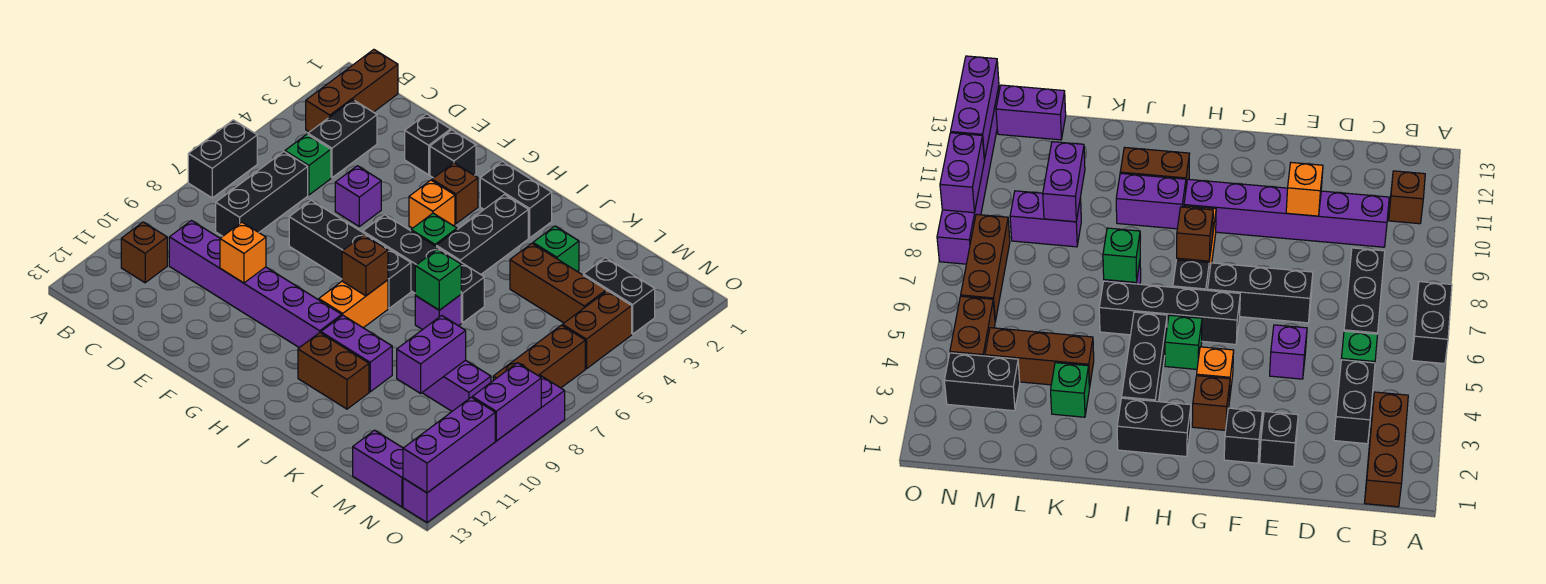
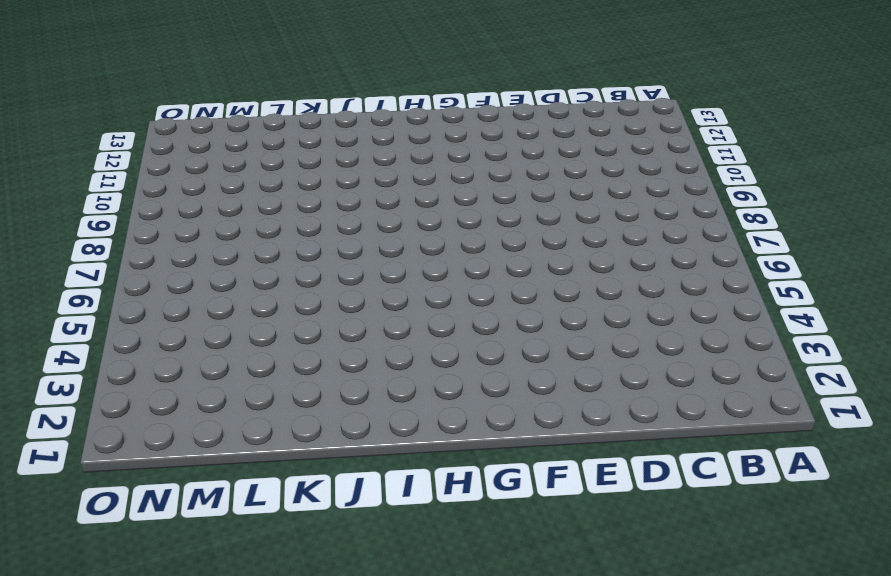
none -> black brick A6:A7 level 1
none -> brown brick B1:B3 level 1
none -> brown brick B11 level 1
none -> black brick C3:C4 level 1

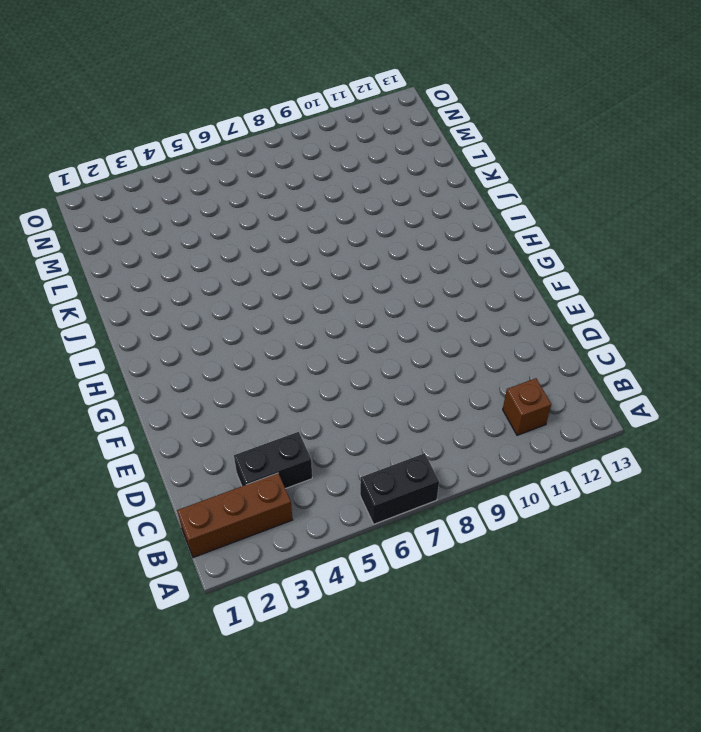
none -> green brick C5 level 1
none -> black brick C6:C8 level 1
none -> purple brick C10:H10 level 1
none -> black brick E2 level 1

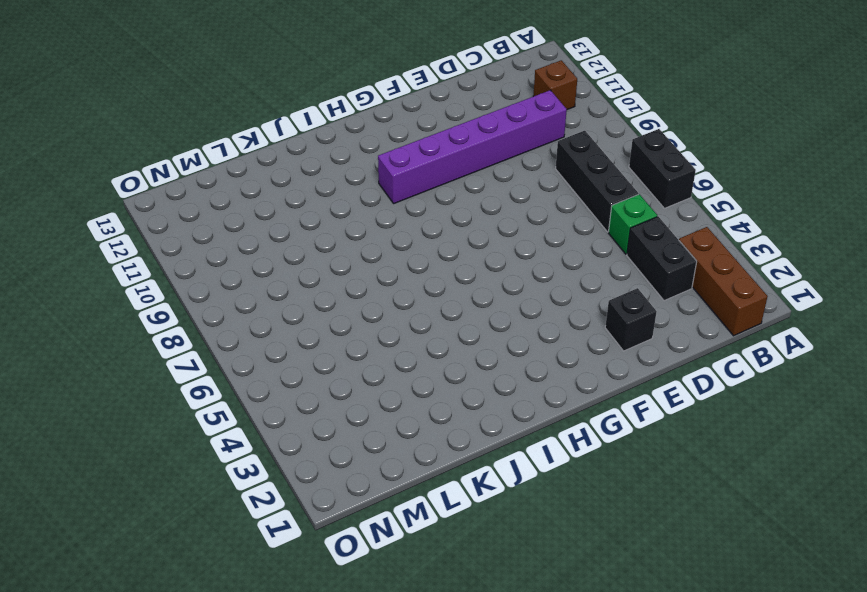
none -> purple brick E5 level 1
none -> black brick E7:G7 level 1
none -> black brick F2 level 1
none -> brown brick G3 level 1

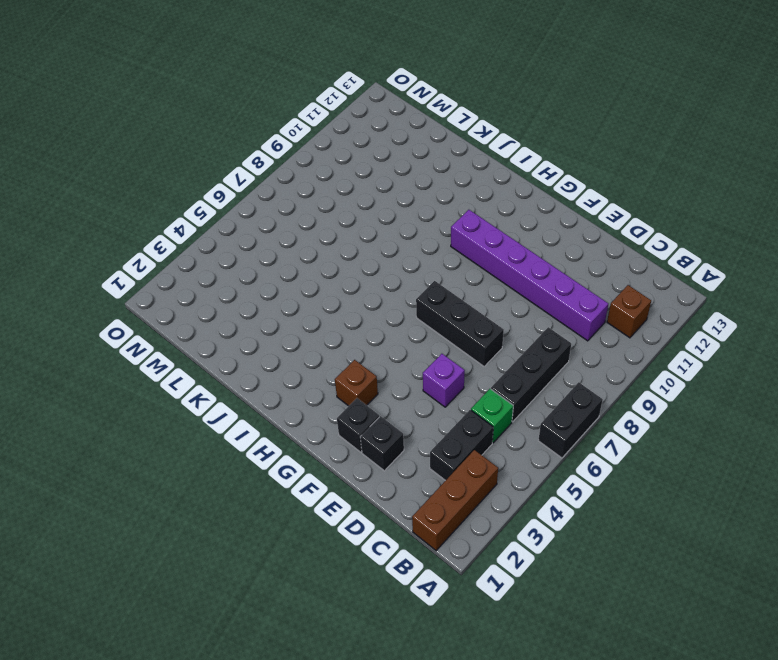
none -> orange brick G4 level 1
none -> black brick G6:J6 level 1
none -> black brick H2:I2 level 1
none -> green brick H5 level 1

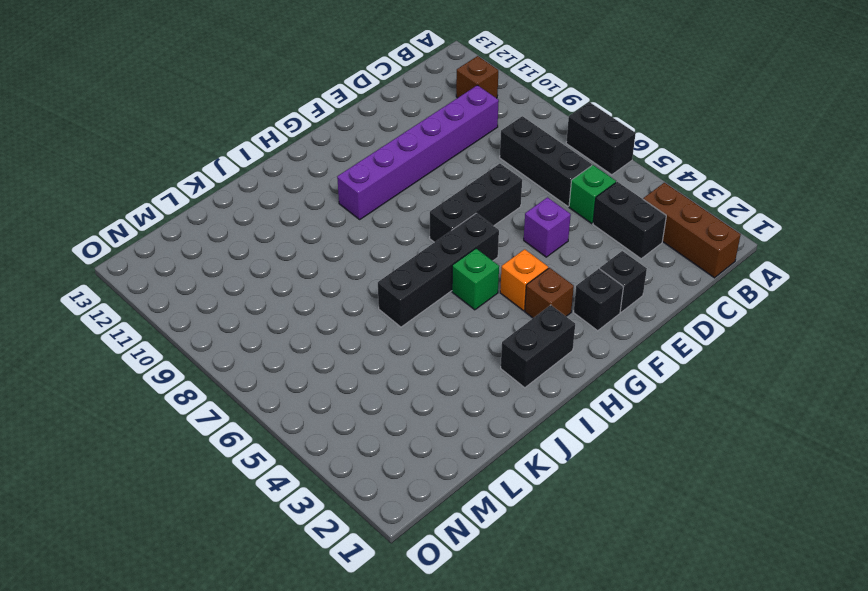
none -> black brick H7 level 1
none -> orange brick H8:H9 level 1
none -> black brick I3:I5 level 1
none -> purple brick I10:J10 level 1

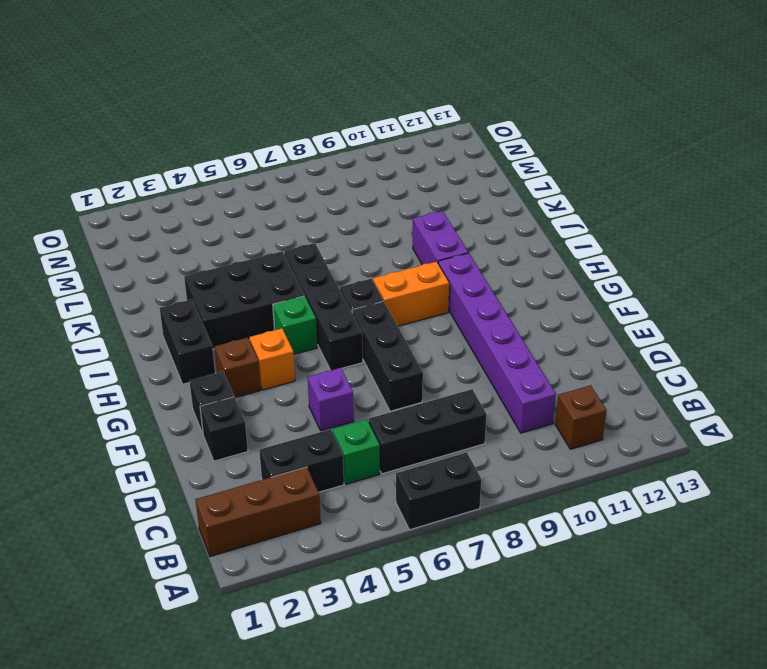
black brick I3:J5 level 1 -> black brick I3:I5 level 1
none -> brown brick I11:J11 level 1
none -> purple brick J7 level 1
none -> green brick K3 level 1
none -> brown brick K4:M4 level 1

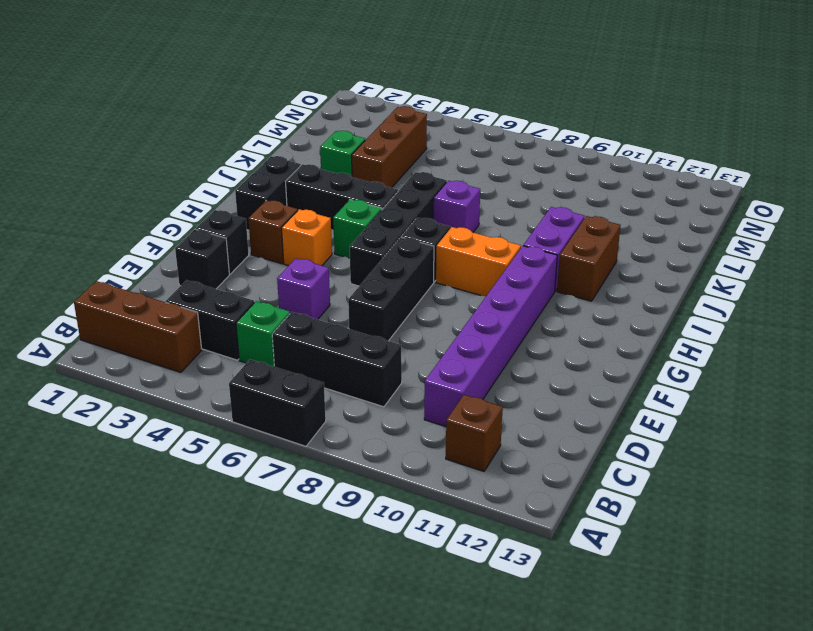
none -> purple brick L9:M9 level 1
none -> black brick M3:N3 level 1
none -> purple brick M13:N13 level 1
none -> brown brick N4:N5 level 1

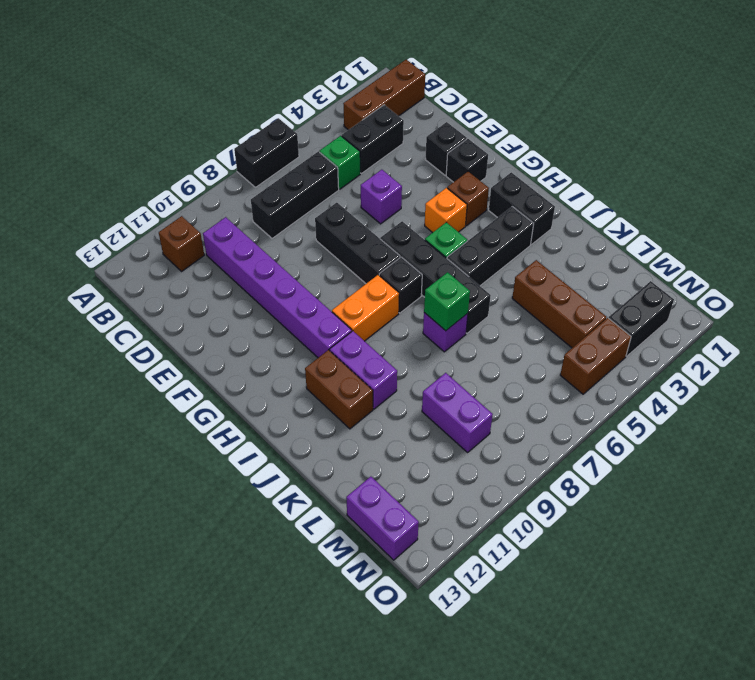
black brick N2:N3 level 1 -> black brick M3:N3 level 1
none -> green brick K3 level 1
none -> brown brick N6:N8 level 1
none -> purple brick O8:O13 level 1
none -> orange brick E10 level 2

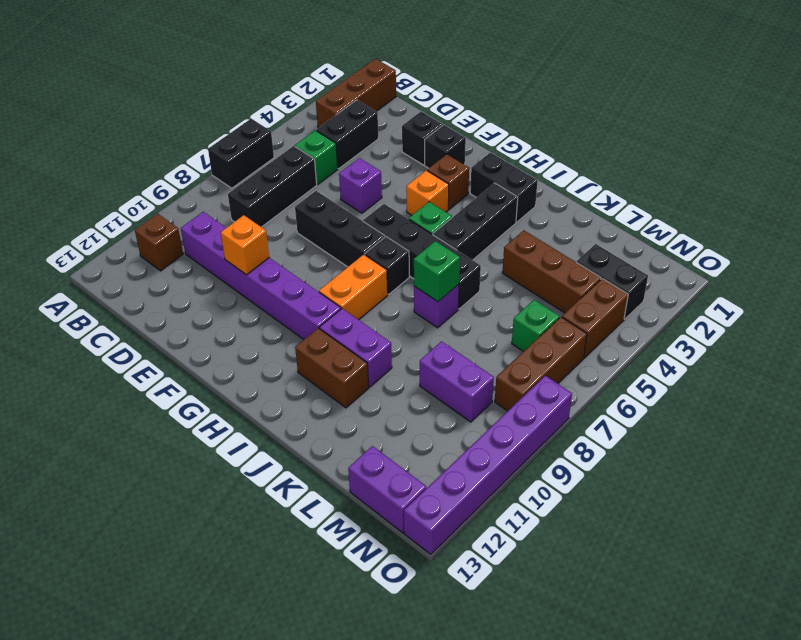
green brick M6 level 1 -> green brick K3 level 1
none -> brown brick H8 level 2
none -> purple brick L9:L10 level 2
none -> purple brick O9:O10 level 2
none -> purple brick O11:O13 level 2

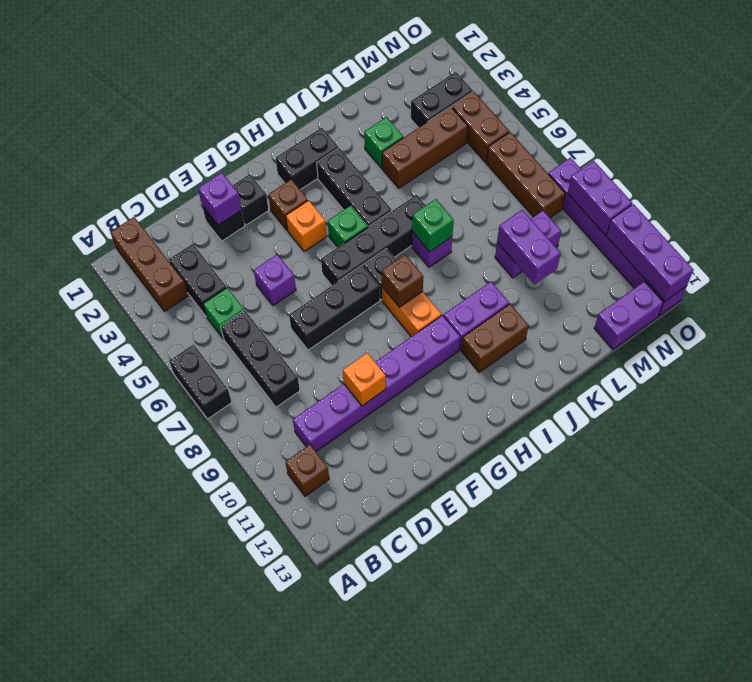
purple brick E2 level 2 -> none

